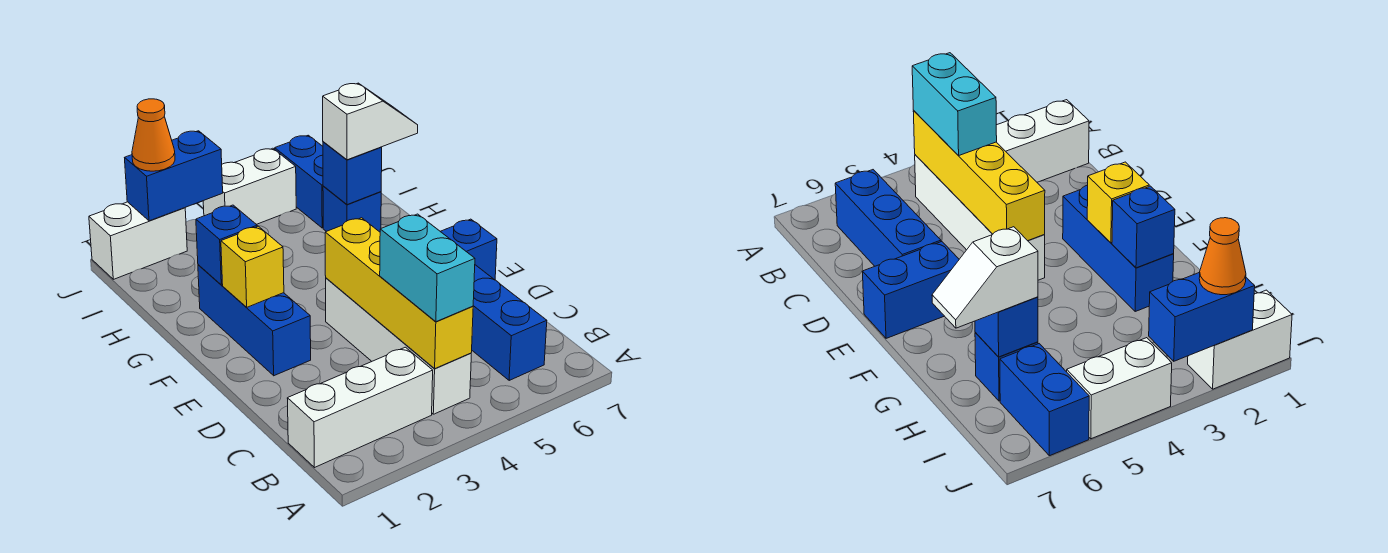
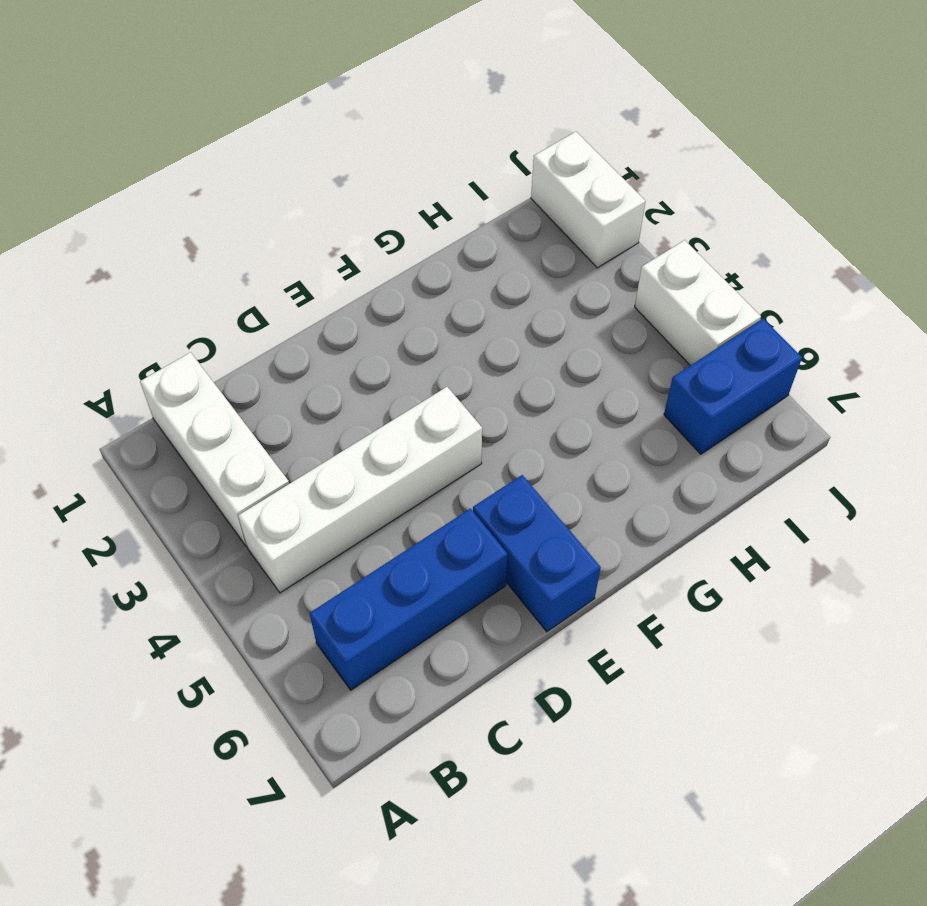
none -> blue brick E2:G2 level 1
none -> blue brick H6 level 1
none -> yellow brick B4:E4 level 2

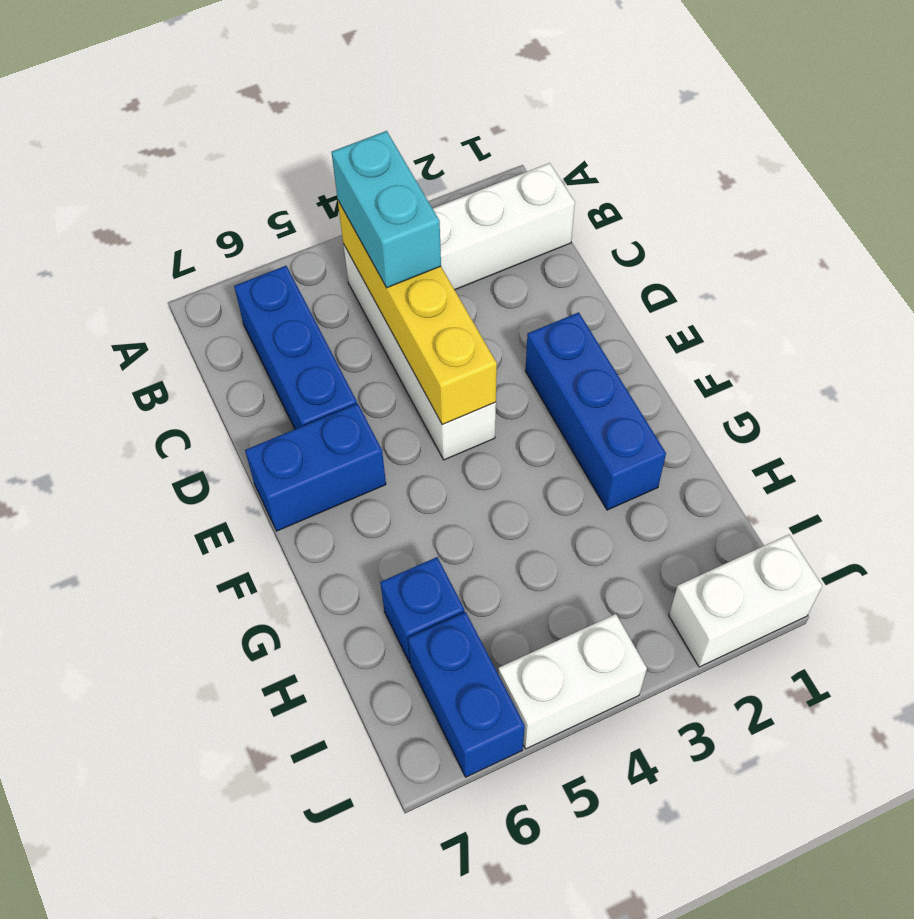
none -> yellow brick F2 level 2
none -> blue brick G2 level 2
none -> blue brick H6 level 2

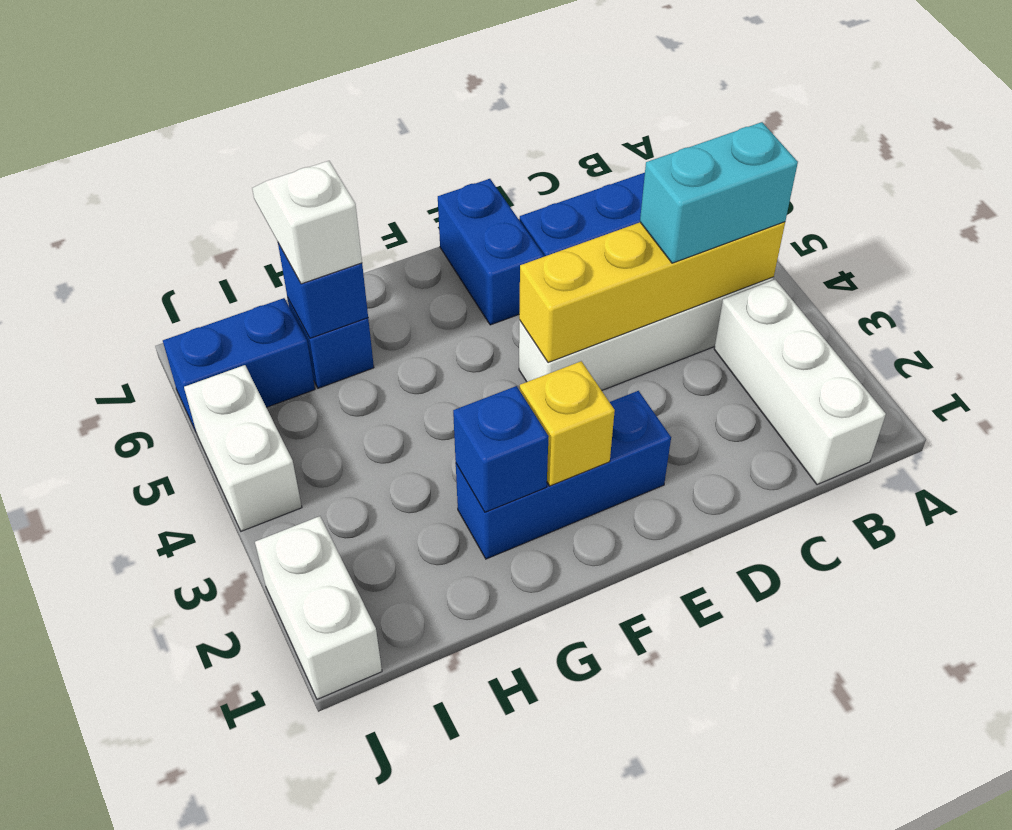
none -> blue brick J2:J3 level 2
none -> orange cone J2 level 3

